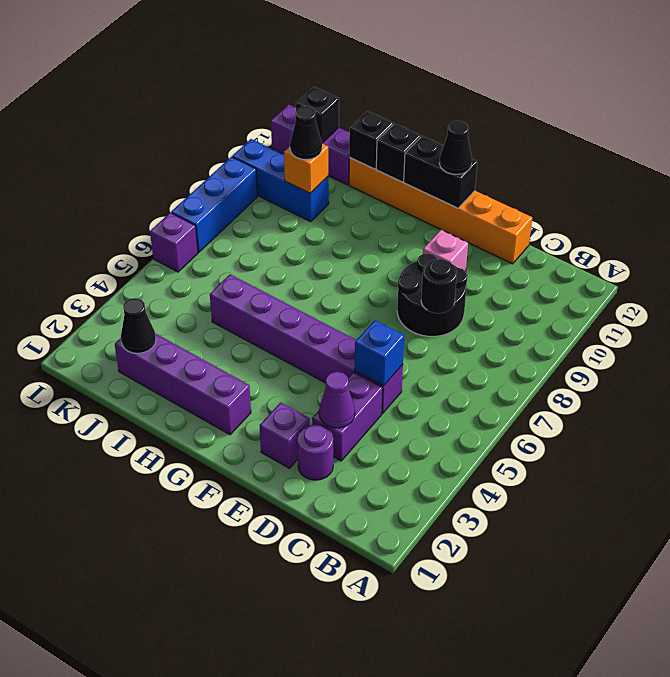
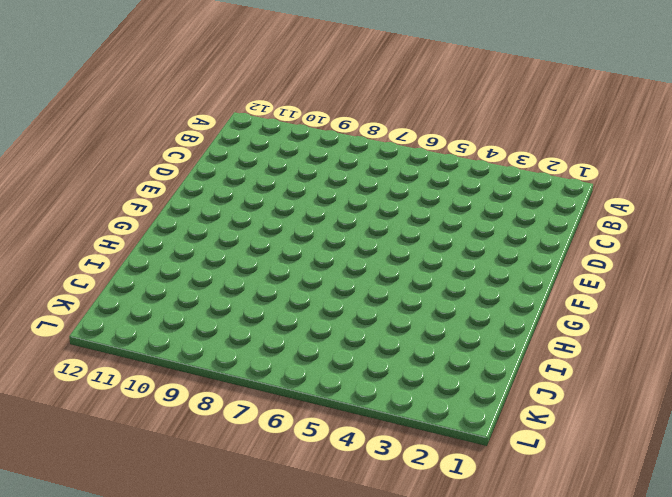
none -> purple round brick D2 level 1
none -> purple brick D3:D4 level 1
none -> purple brick D5:I5 level 1

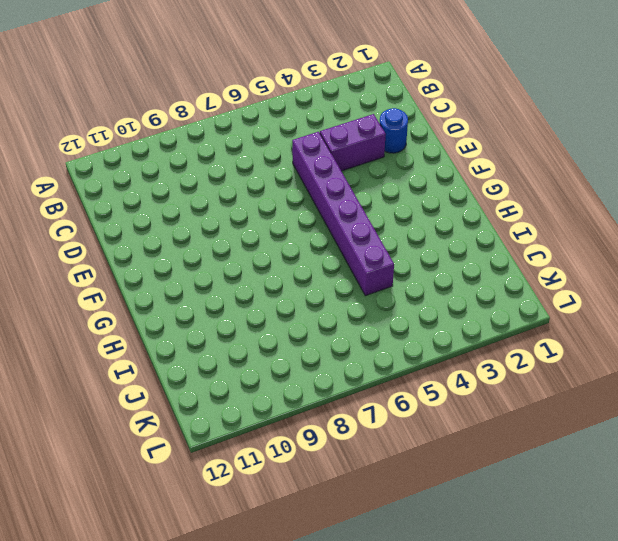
blue round brick D2 level 1 -> purple round brick D2 level 1
none -> black round brick D8:E9 level 1
none -> orange brick D12:I12 level 1
none -> purple brick E2 level 1

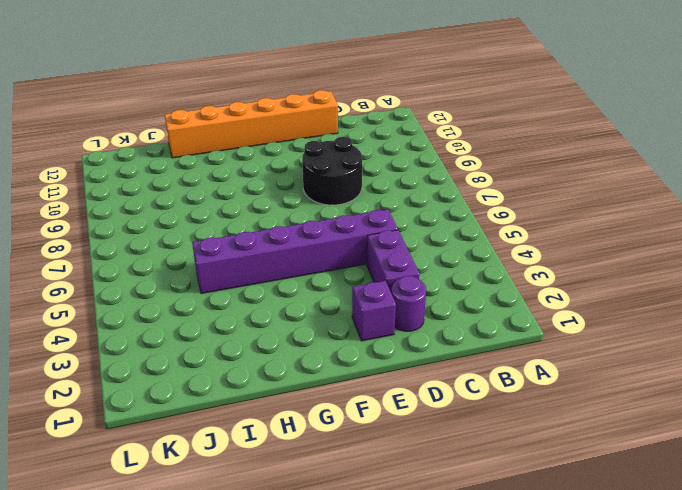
none -> pink brick E10 level 1
none -> purple brick G2:J2 level 1
none -> blue brick J10:L10 level 1

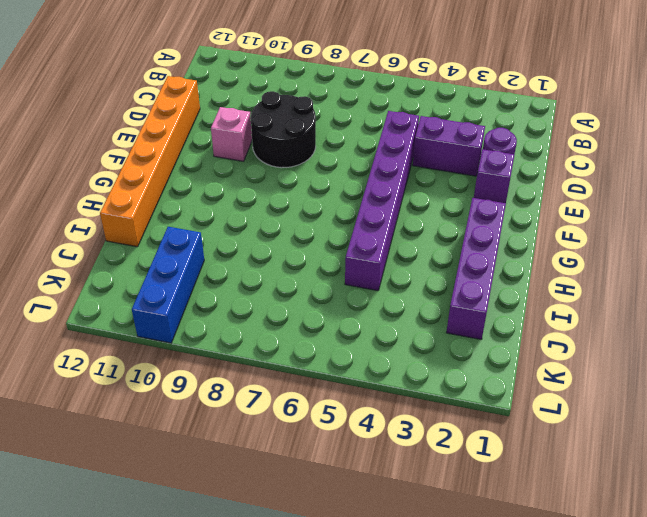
none -> purple brick J12:L12 level 1
none -> purple brick L6 level 1
none -> blue brick L7:L9 level 1

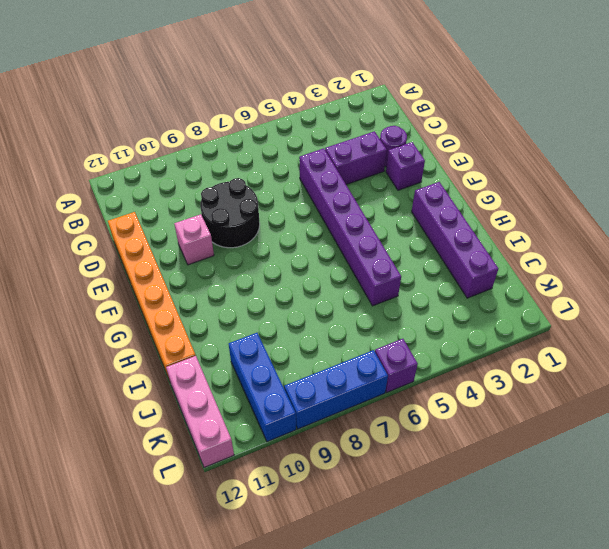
pink brick J12:L12 level 1 -> purple brick J12:L12 level 1
none -> purple cone D3 level 2
none -> blue brick D5 level 2
none -> black round brick D8 level 2

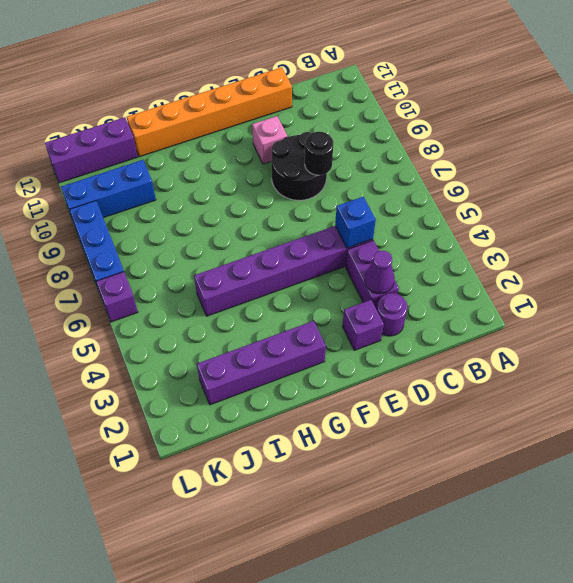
none -> black brick F12:G12 level 2
none -> black brick H12 level 2
none -> black brick I12 level 2

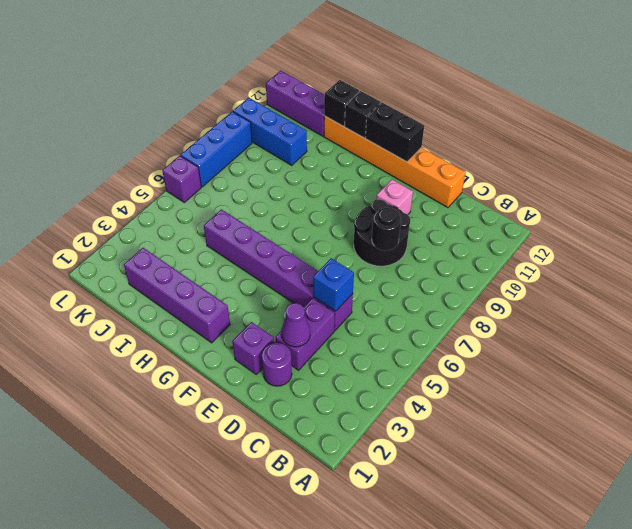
none -> black cone J2 level 2
none -> orange brick J10 level 2
none -> black brick K12 level 2

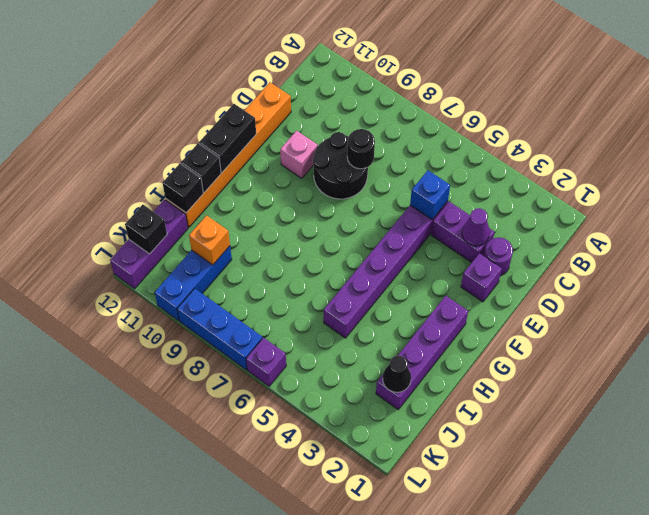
none -> black cone F12 level 3
none -> black cone J10 level 3

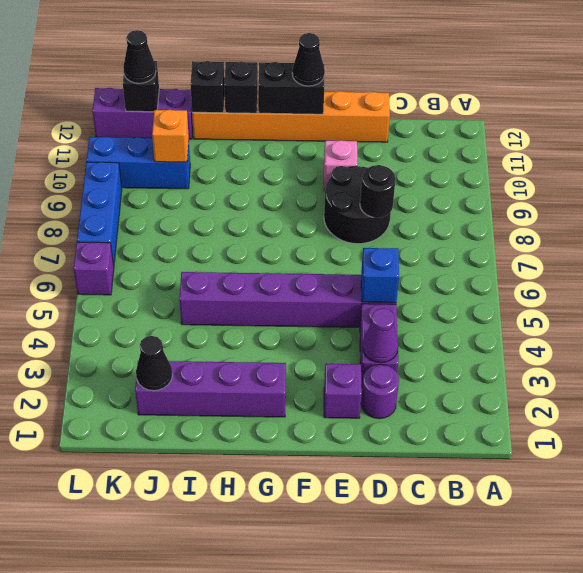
black cone K12 level 3 -> black cone J10 level 3

